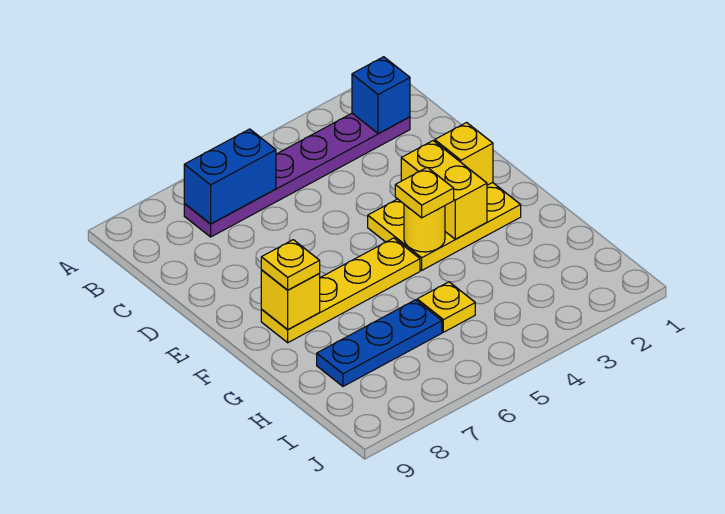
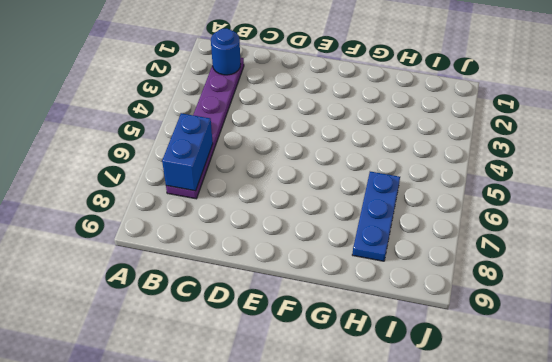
blue round brick B2 level 2 -> blue brick B2 level 2
none -> yellow plate E2:F4 level 1
none -> yellow plate F5:F8 level 1
none -> yellow plate H5 level 1

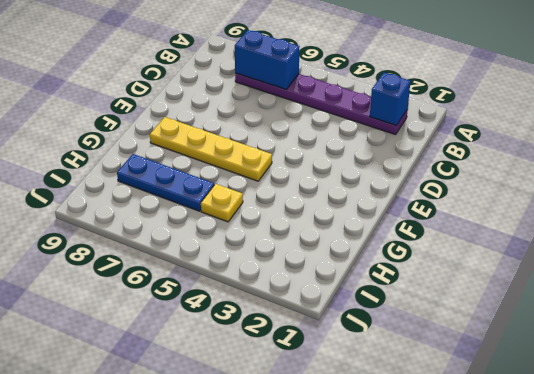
none -> yellow plate E2:F4 level 1
none -> yellow brick E2 level 2
none -> yellow brick E3:F3 level 2

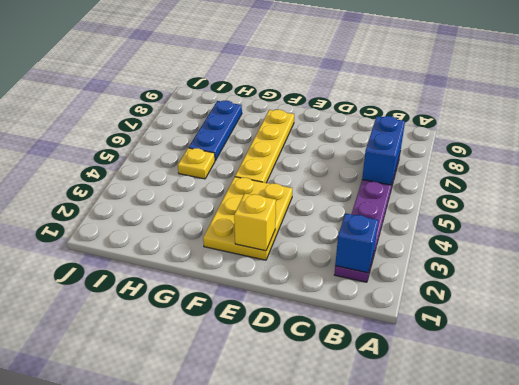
none -> yellow brick E3:F3 level 2
none -> yellow round brick F4 level 2
none -> yellow brick F8 level 2

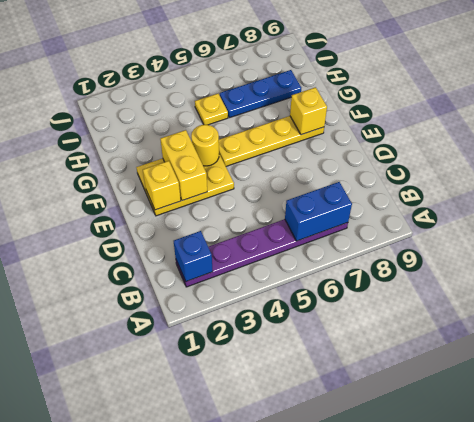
none -> yellow plate F4 level 3
none -> yellow plate F8 level 3

